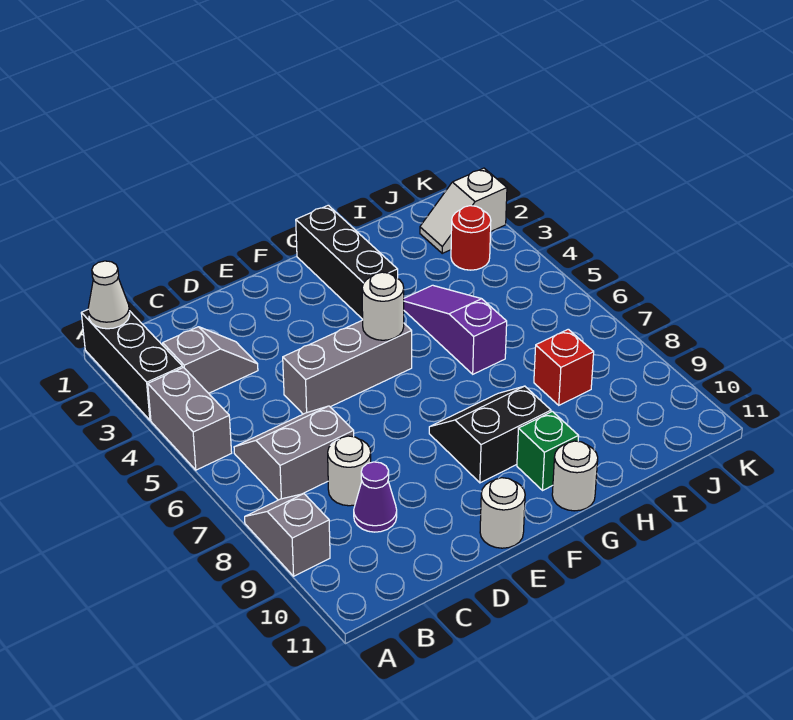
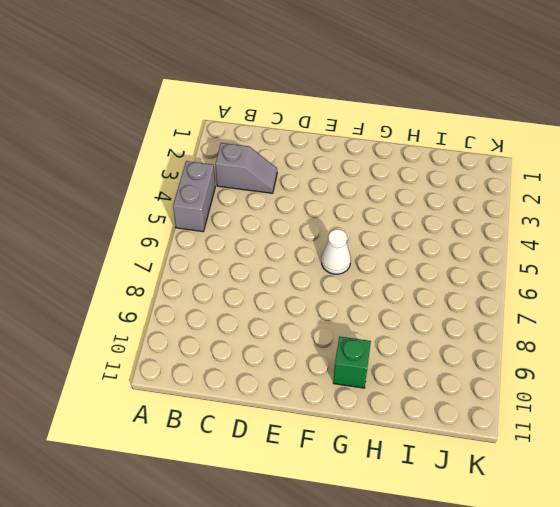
white cone F6 level 1 -> white cone A1 level 2
none -> black brick A1:A3 level 1
none -> grey slope A8:A9 level 1 top 9
none -> grey slope B6:C7 level 1 top 7

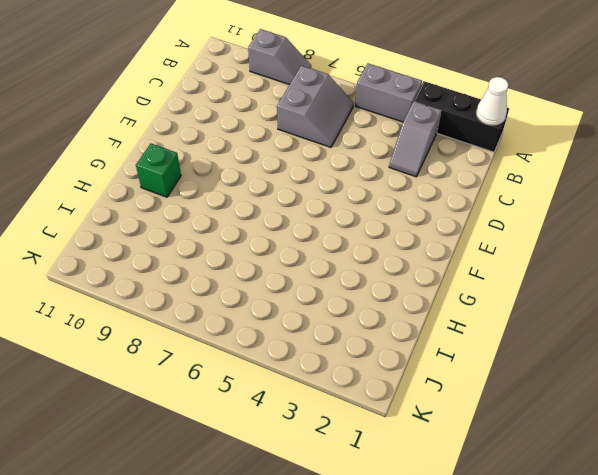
none -> white round brick C8 level 1
none -> purple cone C9 level 1
none -> grey brick D5:F5 level 1

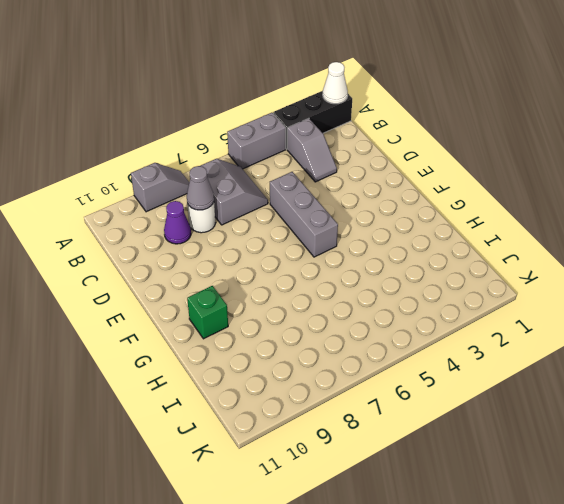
grey cone C8 level 2 -> none
none -> white round brick E11 level 1
none -> black slope F8:G9 level 1 top 9
none -> black brick G1:G3 level 1

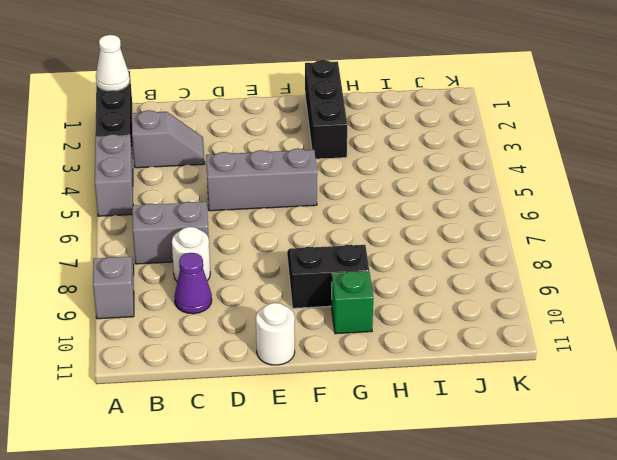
none -> white round brick G11 level 1
none -> purple slope H4:H6 level 1 top 6
none -> red brick I8 level 1

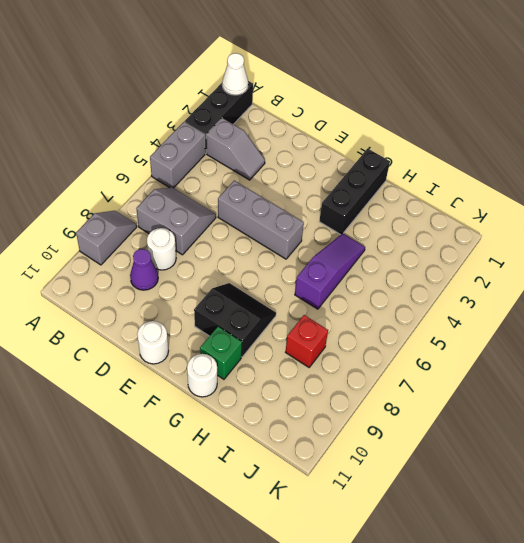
none -> white slope J2:K2 level 1 top K
none -> red round brick J3 level 1
none -> white round brick F5 level 2

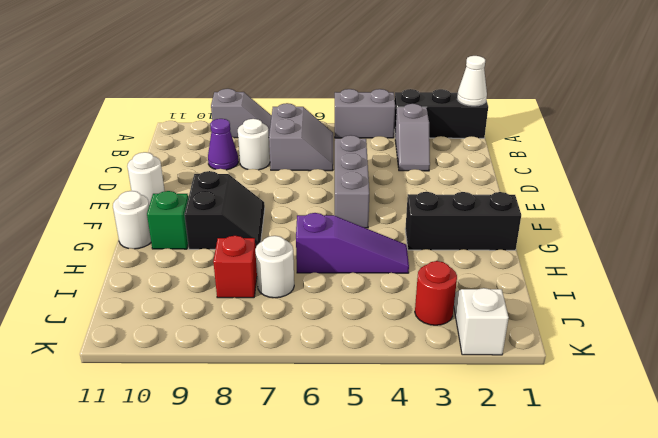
white round brick I7 level 1 -> white round brick F5 level 2

